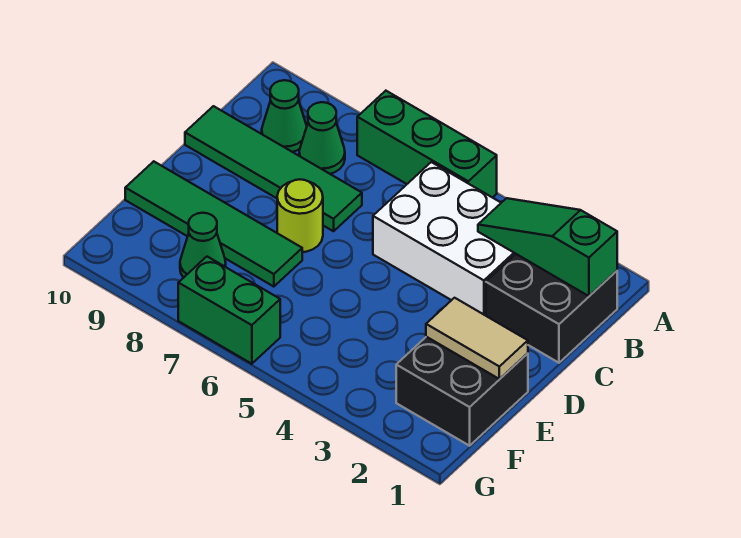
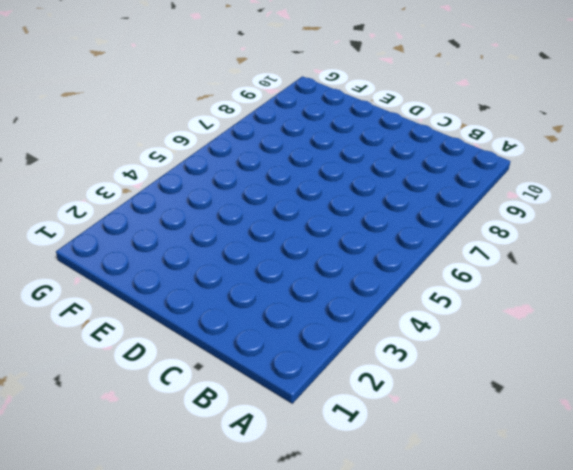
none -> green brick A5:A7 level 1
none -> black brick B1:C2 level 1
none -> white brick B3:C5 level 1

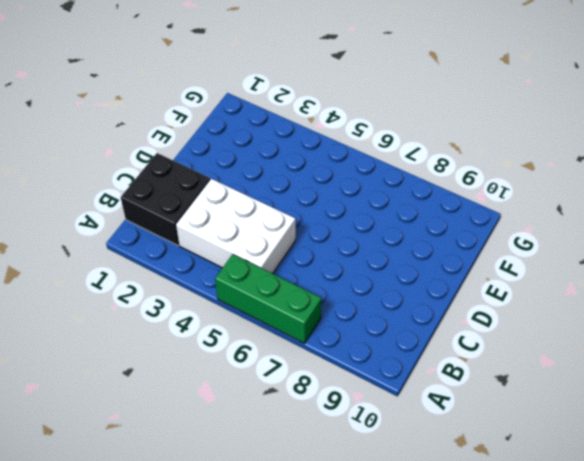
none -> green cone B8 level 1
none -> green cone B9 level 1
none -> green tile C7:C10 level 1

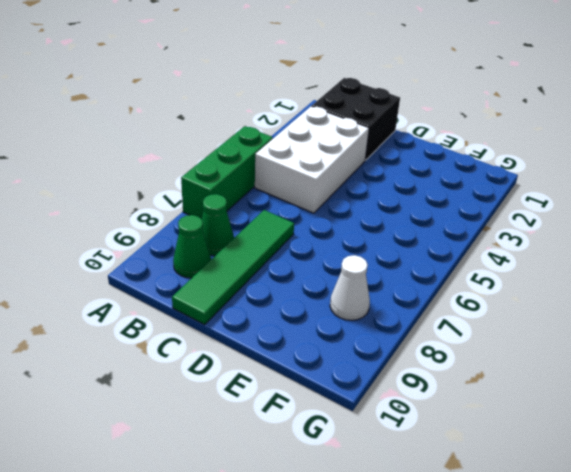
white cone F8 level 1 -> green cone F8 level 1
none -> lime round brick D7 level 1
none -> black brick E1:F2 level 1
none -> green tile E7:E10 level 1

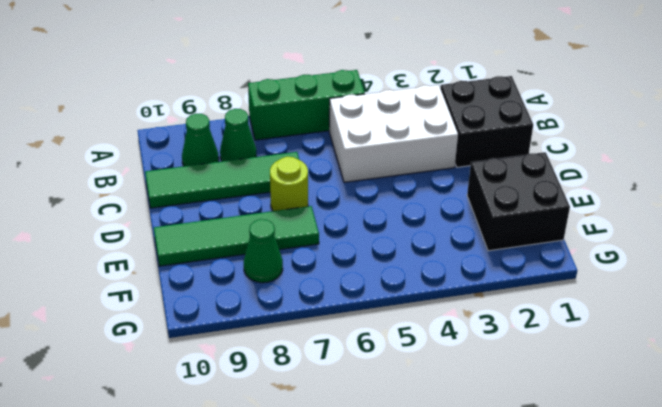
none -> green brick G6:G7 level 1
none -> green slope B1:B3 level 2 top 1
none -> tan tile E1:E2 level 2

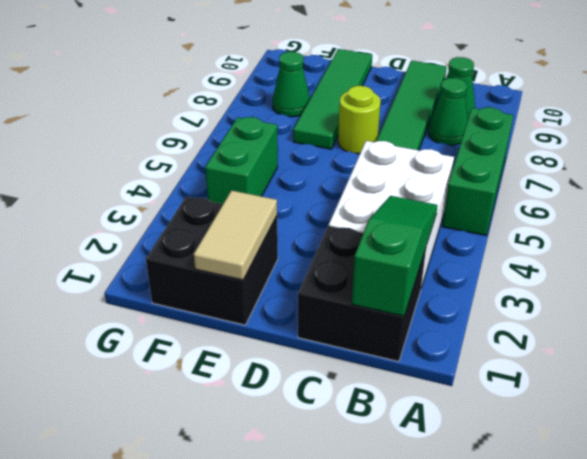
green brick F4:F5 level 1 -> green brick G6:G7 level 1

